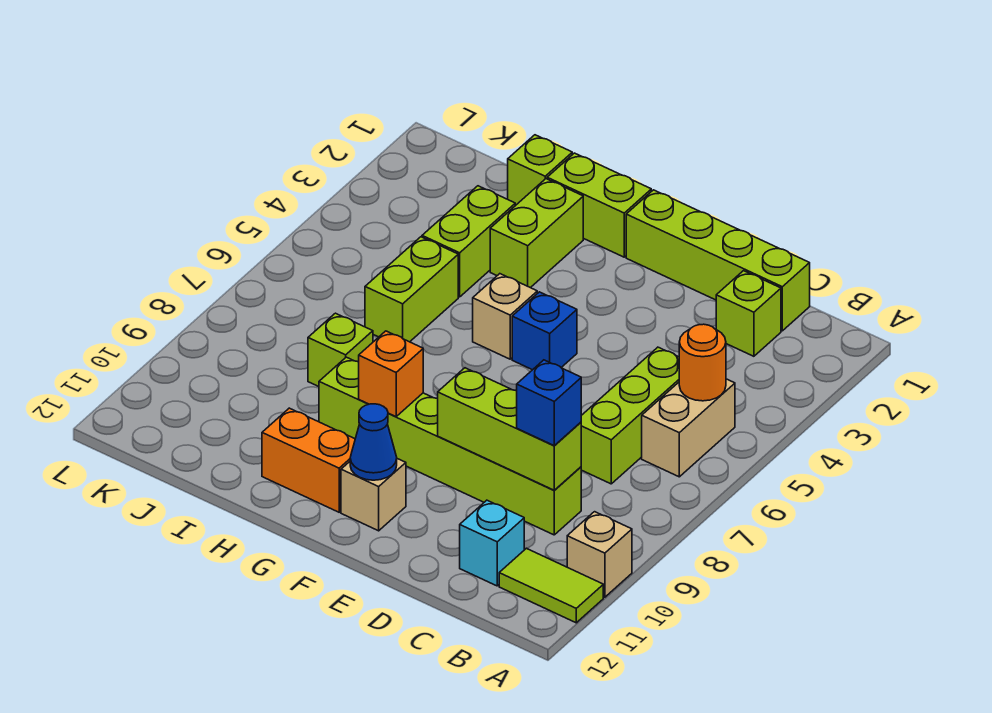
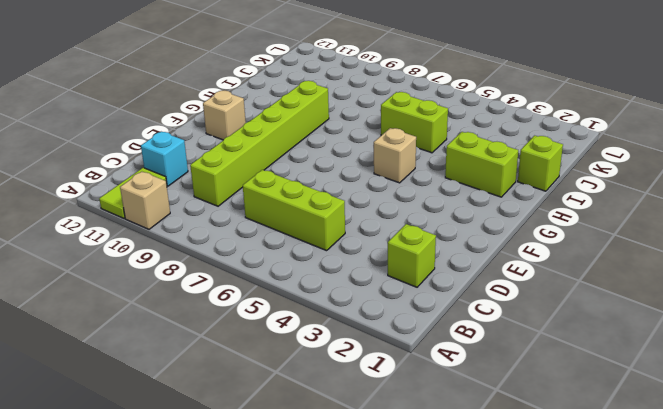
none -> tan brick B5:B6 level 1
none -> lime brick C1:F1 level 1
none -> blue brick F5 level 1

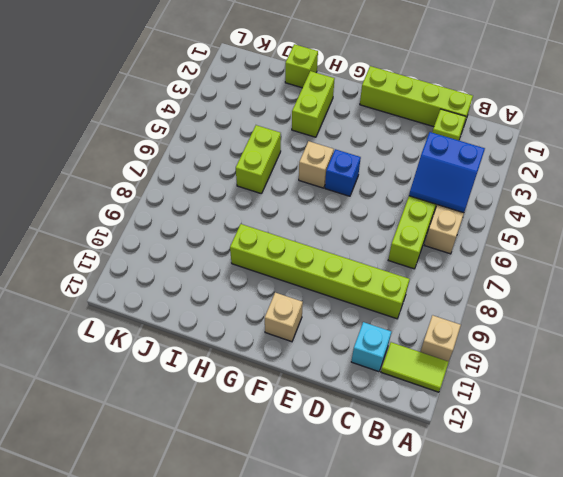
blue slope B4:C5 level 2 top 4 -> orange round brick B5 level 2
none -> lime brick G1:H1 level 1
none -> orange brick G11:H11 level 1
none -> lime brick I3:I4 level 1

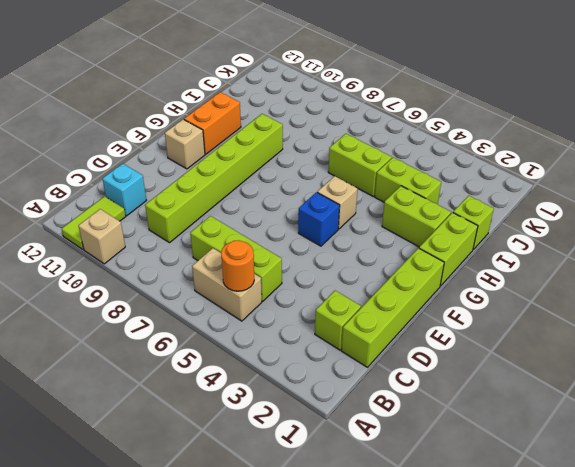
none -> lime brick I8 level 1
none -> lime brick C9:E9 level 2
none -> blue cone F11 level 2

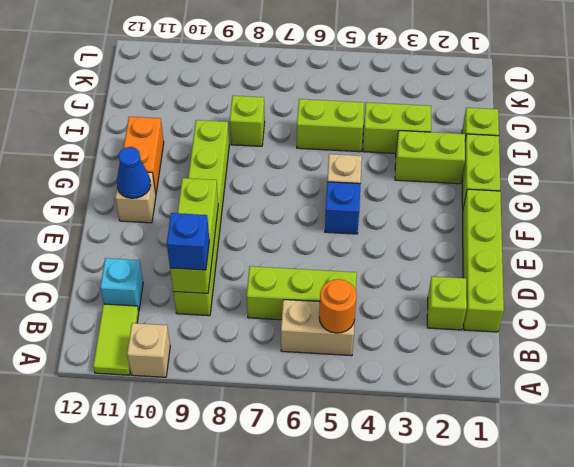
none -> orange brick G9 level 2

